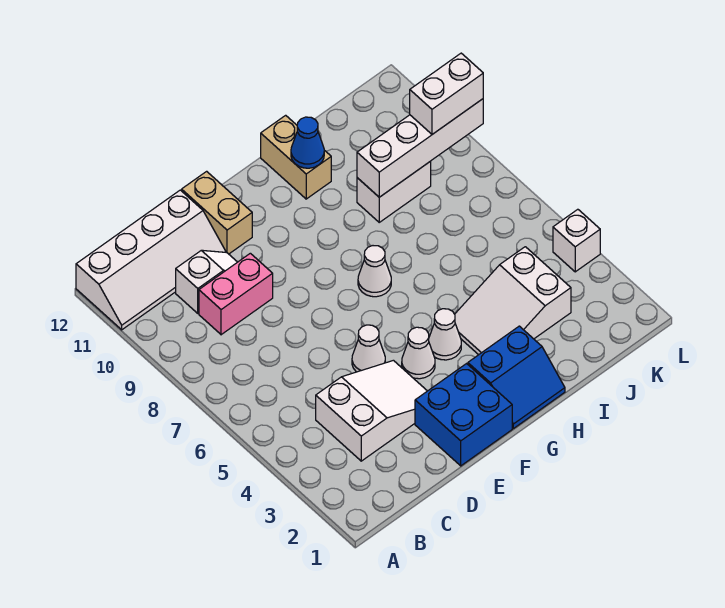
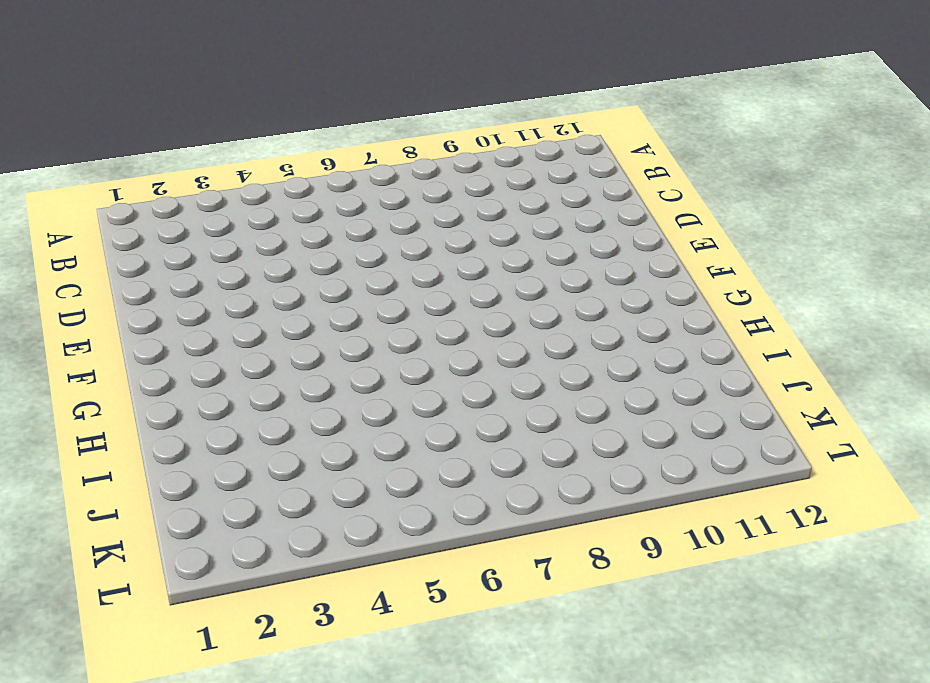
none -> white slope A11:D12 level 1 top 12
none -> white slope C3:E4 level 1 top C
none -> pink brick C9:D9 level 1

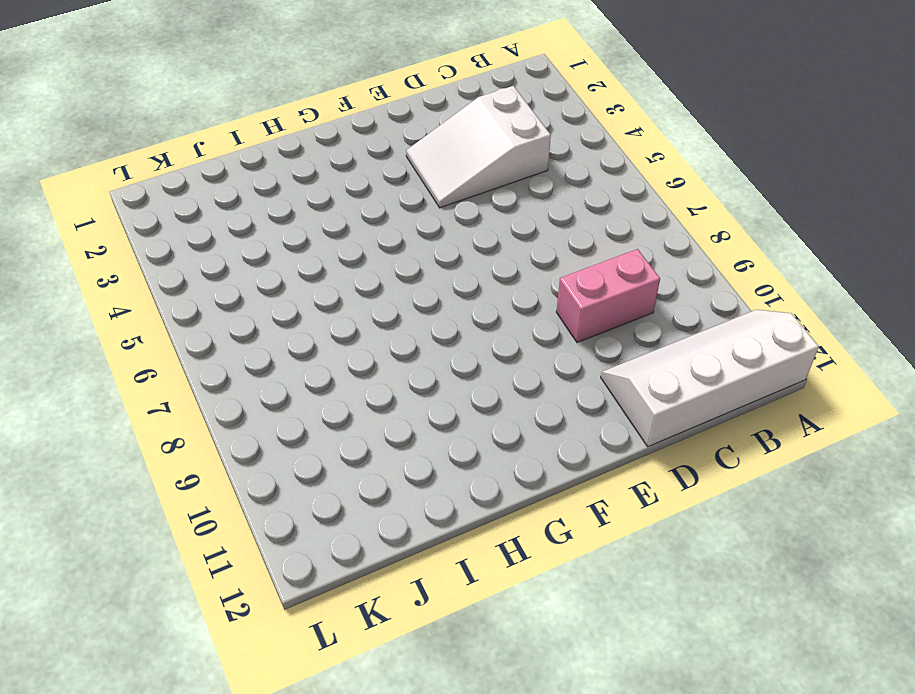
none -> white slope C10:D10 level 1 top C
none -> blue brick E1:F2 level 1
none -> white cone E5 level 1

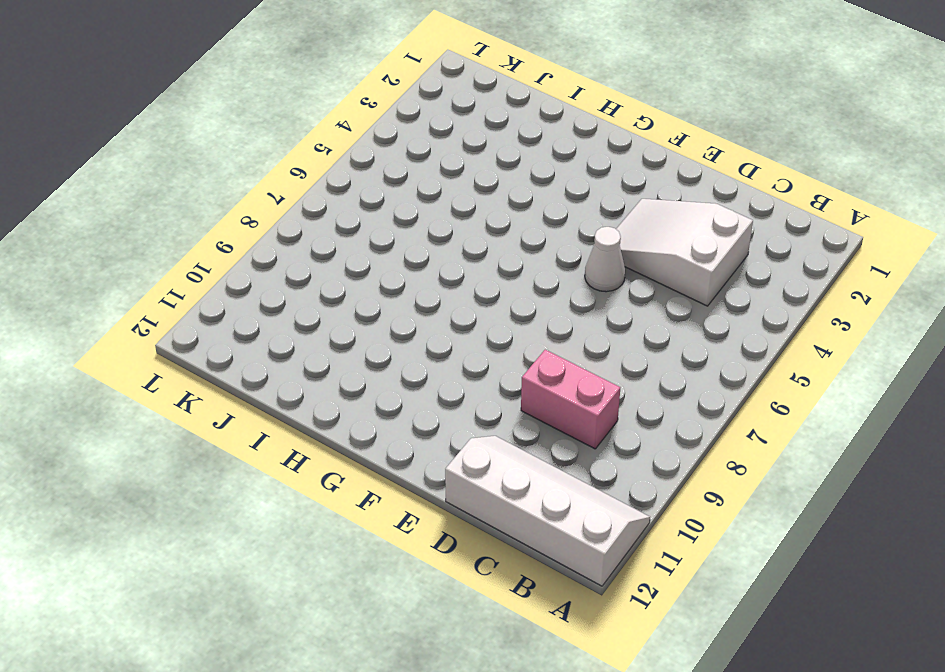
none -> white slope C10:D10 level 1 top C
none -> blue brick E1:F2 level 1
none -> tan brick E11:E12 level 1

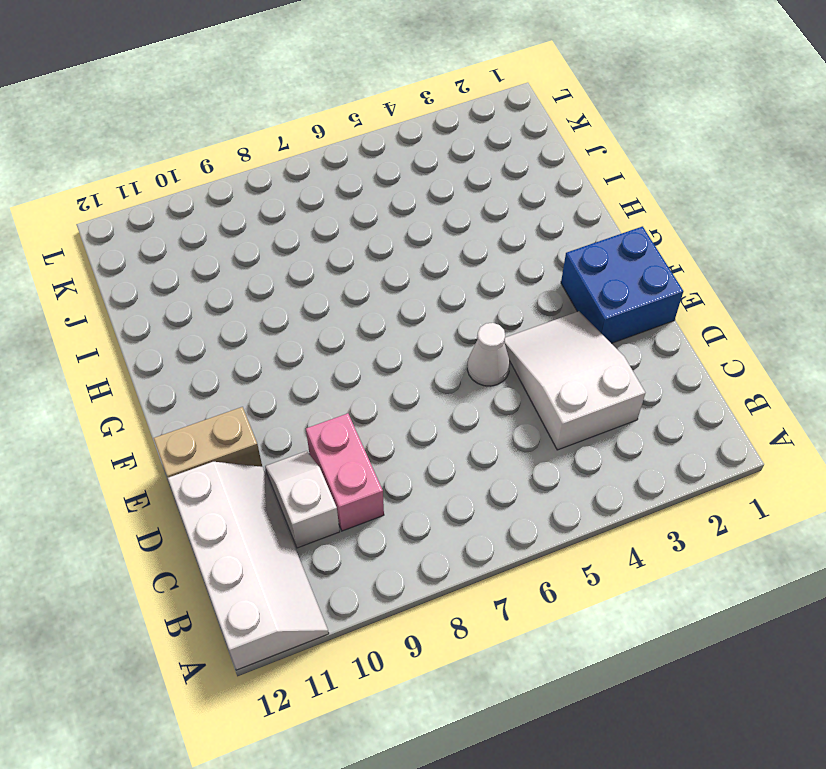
none -> white cone F4 level 1
none -> blue slope G1:H2 level 1 top 2
none -> white cone G4 level 1

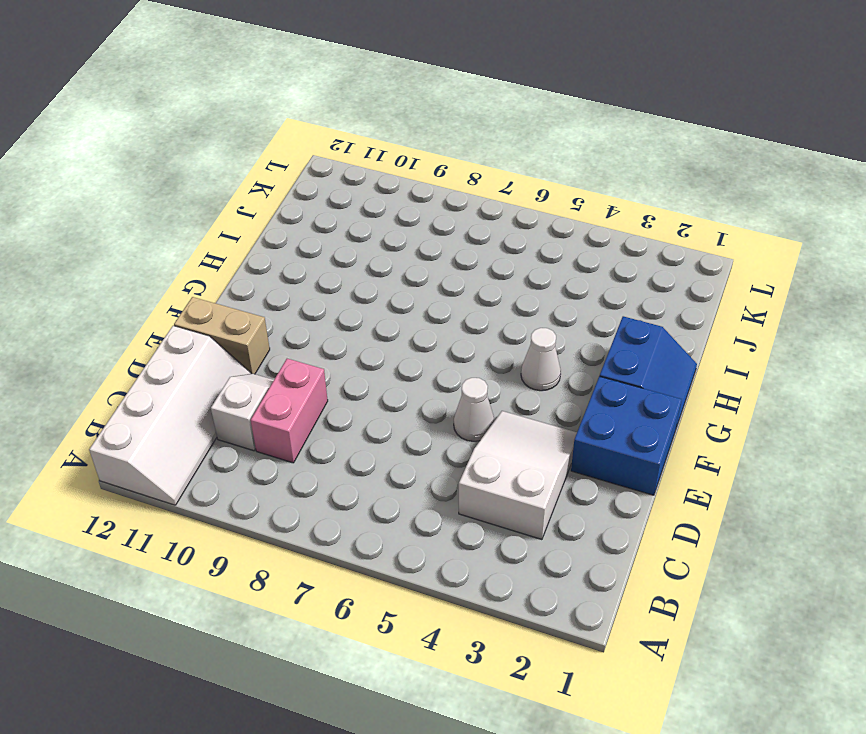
none -> white cone F4 level 1
none -> white cone G7 level 1
none -> white slope H3:J4 level 1 top J

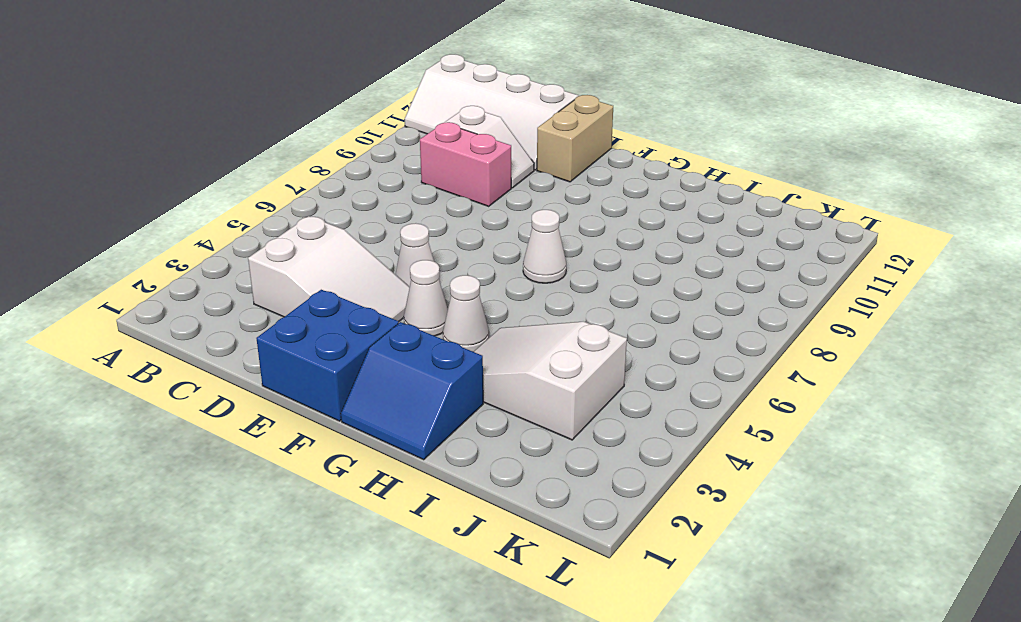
none -> tan brick H11:H12 level 1
none -> white brick I9:J9 level 1
none -> white brick L4 level 1

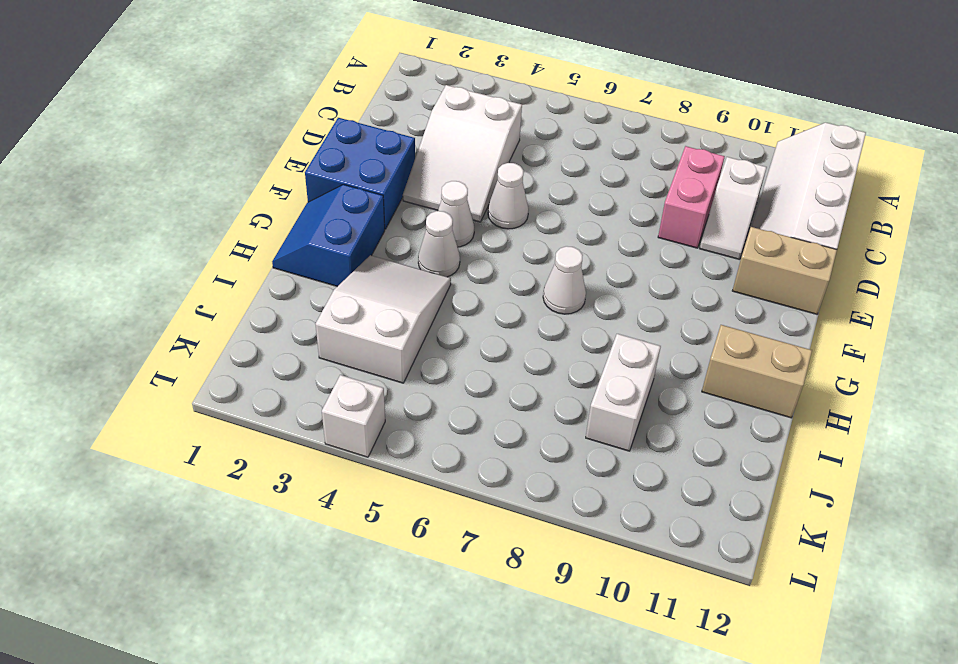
none -> blue cone H11 level 2
none -> white brick I9:L9 level 2
none -> white brick K9:L9 level 3

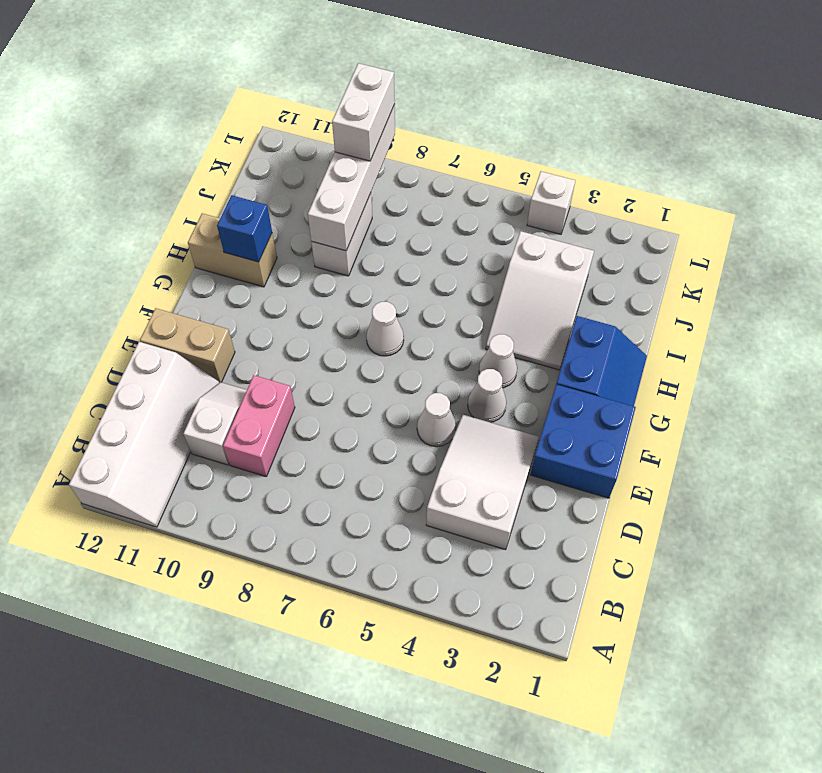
blue brick H11 level 2 -> blue cone H11 level 2

